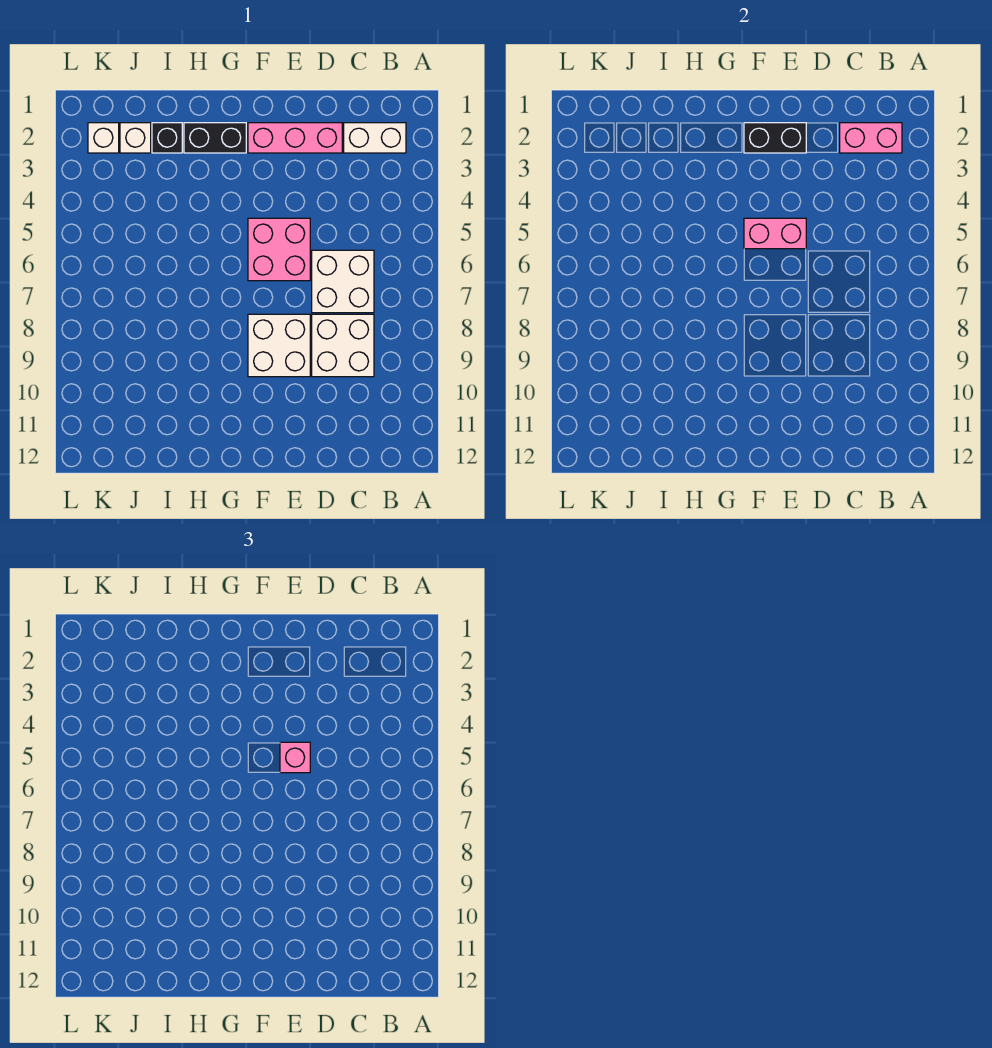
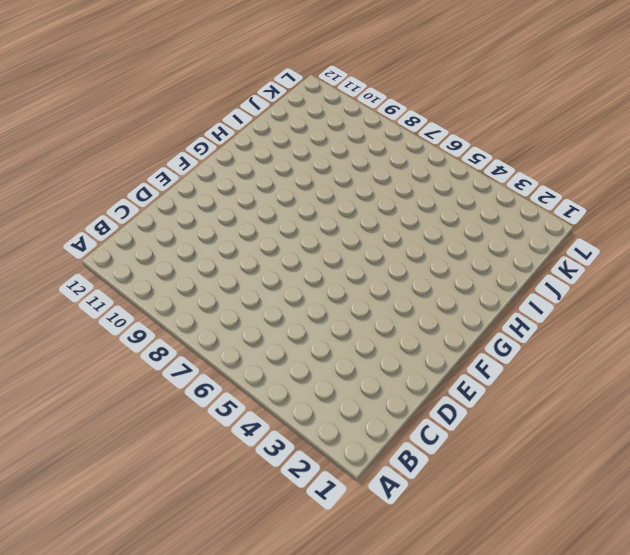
none -> white brick B2:C2 level 1
none -> white brick C6:D7 level 1
none -> white brick C8:D9 level 1

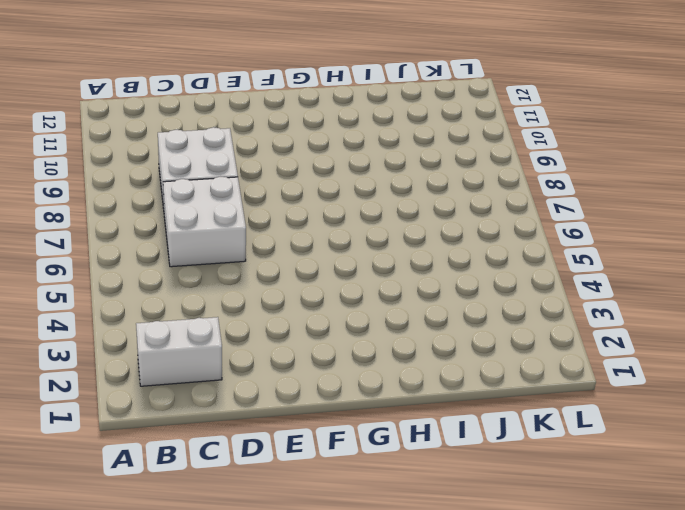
none -> pink brick D2:F2 level 1
none -> pink brick E5:F6 level 1
none -> white brick E8:F9 level 1

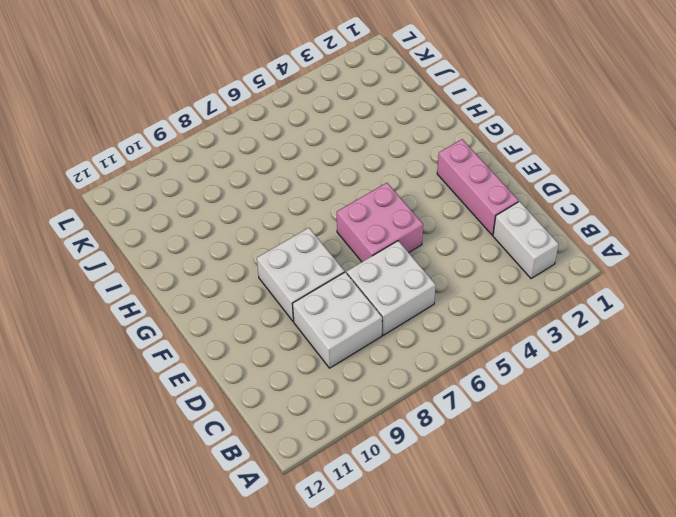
none -> black brick G2:H2 level 1
none -> black brick I2 level 1
none -> white brick J2 level 1

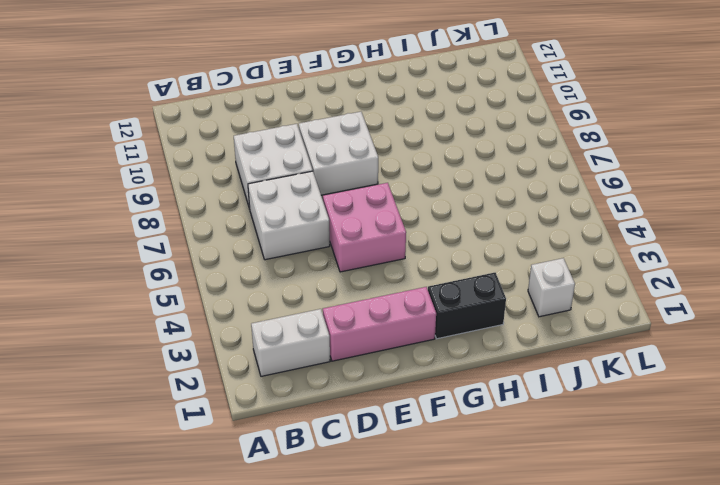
none -> black brick I2 level 1
none -> white brick K2 level 1
none -> pink brick B2:C2 level 2

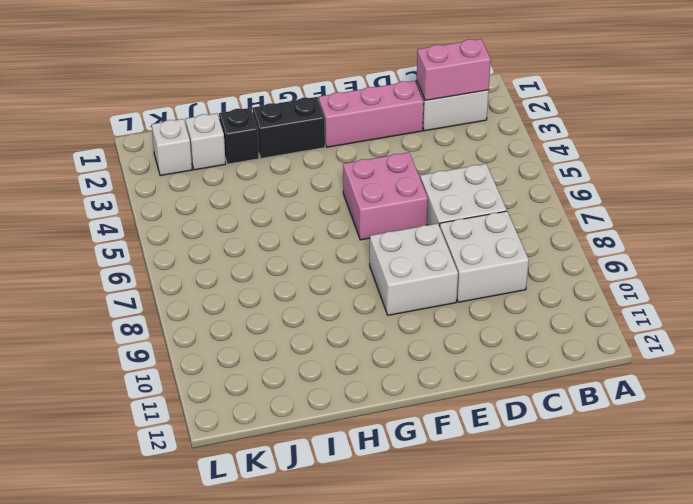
none -> black brick E2:F2 level 2
none -> pink brick E5:F5 level 2
none -> pink brick E5 level 3

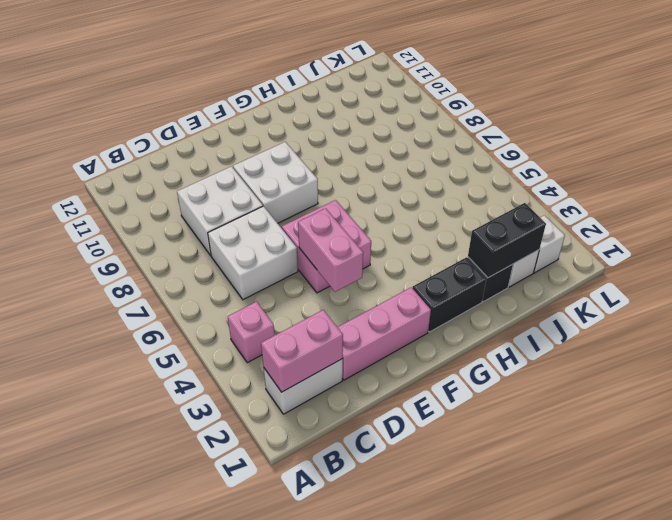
pink brick B4 level 1 -> pink brick E5 level 3
pink brick E4:E5 level 2 -> pink brick E5:F5 level 2
black brick I2:J2 level 2 -> black brick E2:F2 level 2

